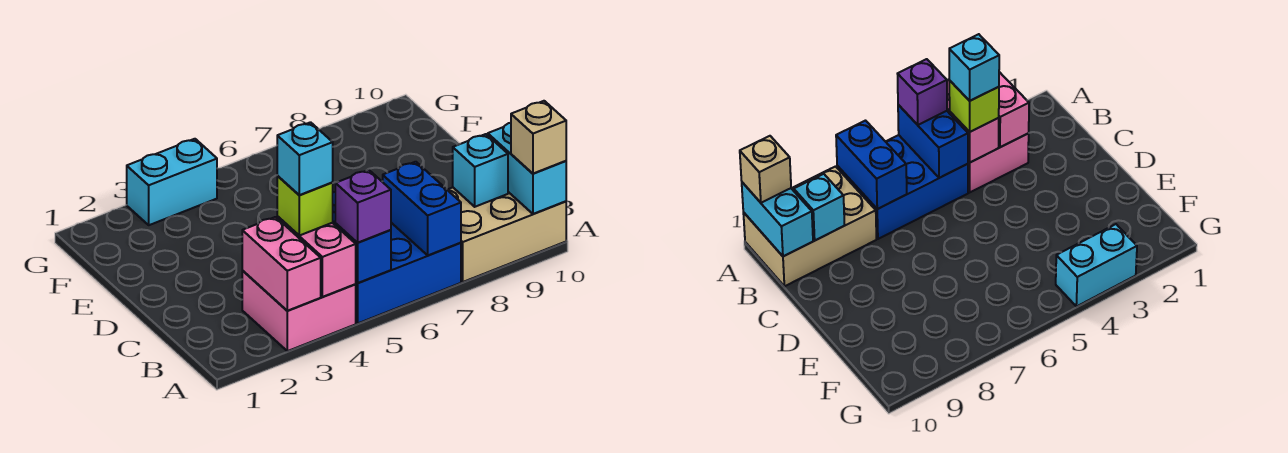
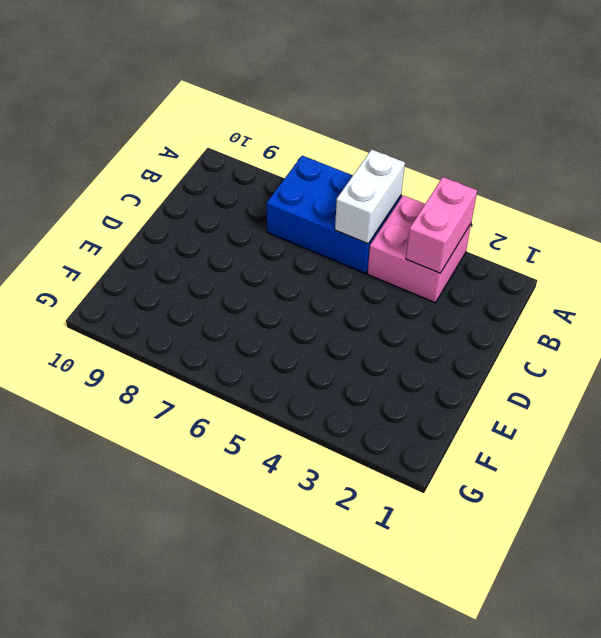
white brick A5:B5 level 2 -> blue brick A5:B5 level 2
none -> tan brick A8:B10 level 1
none -> cyan brick G3:G4 level 1
none -> pink brick A4:B4 level 2

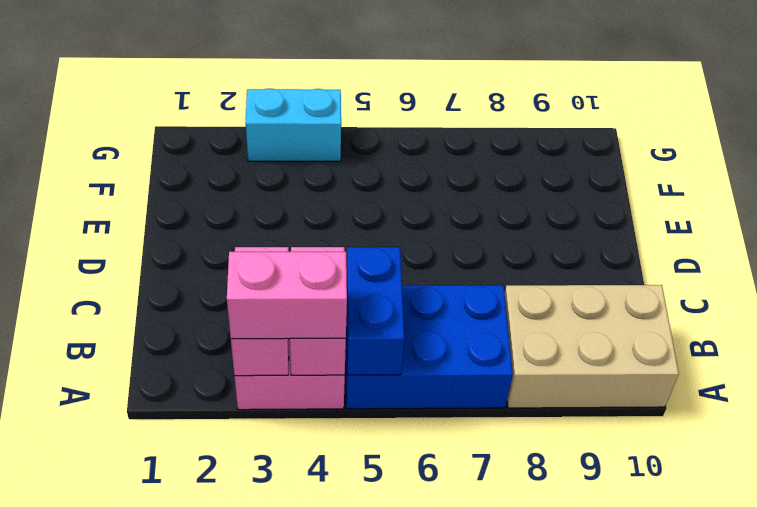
pink brick A3:A4 level 3 -> none
none -> blue brick A7:B7 level 2
none -> cyan brick A10:B10 level 2
none -> cyan brick B9 level 2

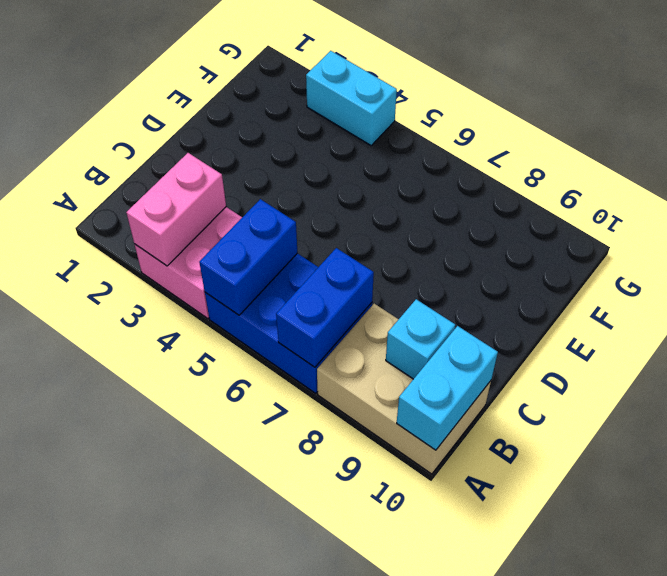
none -> pink brick A4:B4 level 2
none -> purple brick A5 level 3
none -> tan brick A10 level 3

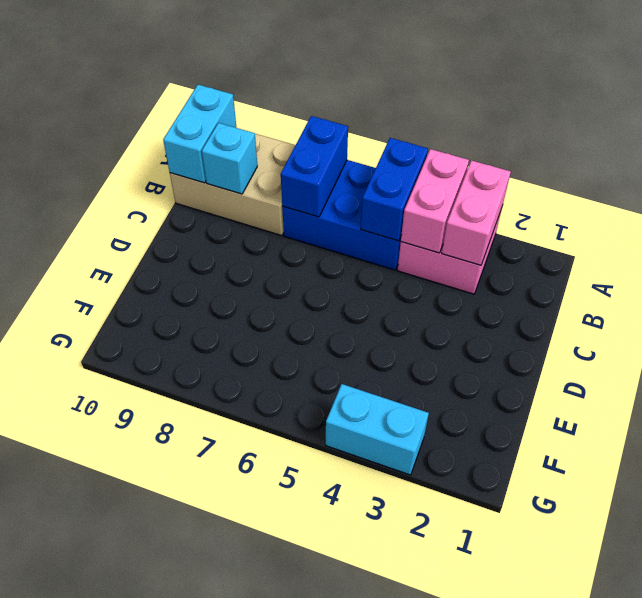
none -> purple brick A5 level 3
none -> tan brick A10 level 3
none -> lime brick B4 level 3

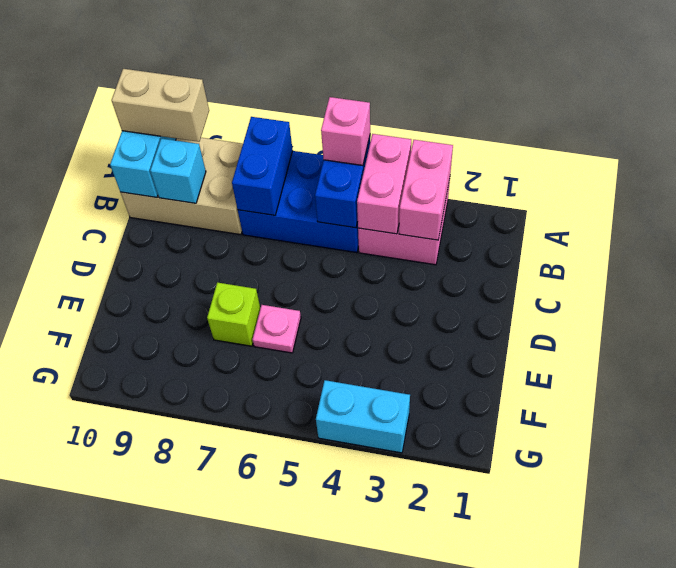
pink brick A5 level 3 -> purple brick A5 level 3
tan brick A9:A10 level 3 -> tan brick A10 level 3
pink plate E6 level 1 -> none
lime brick E7 level 1 -> lime brick B4 level 3
none -> cyan brick B4 level 4

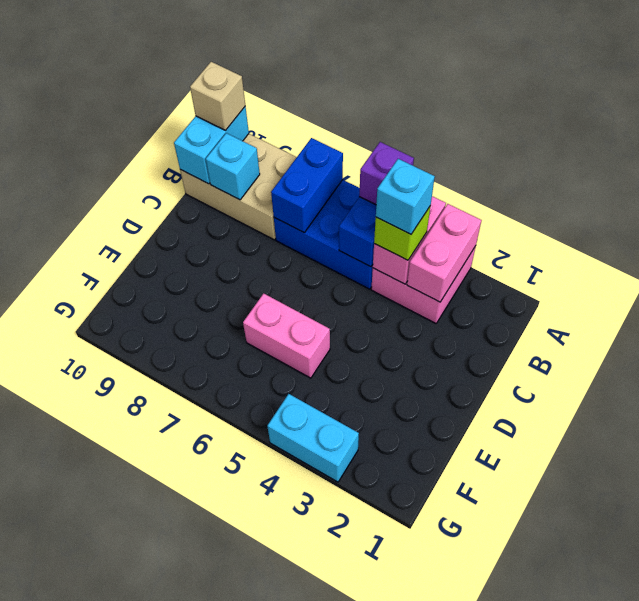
pink brick E5:E6 level 1 -> none

